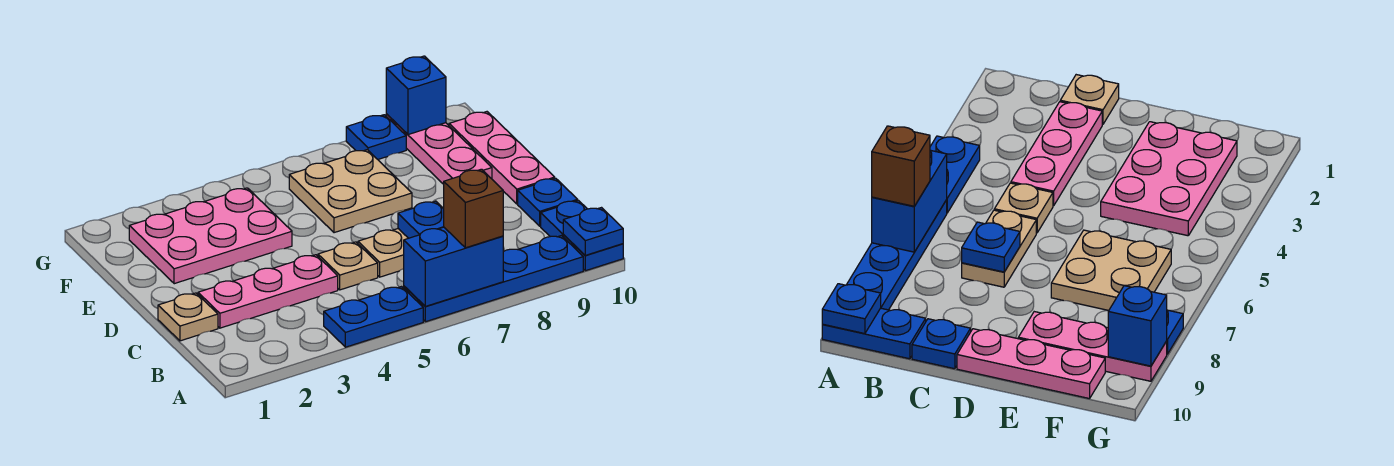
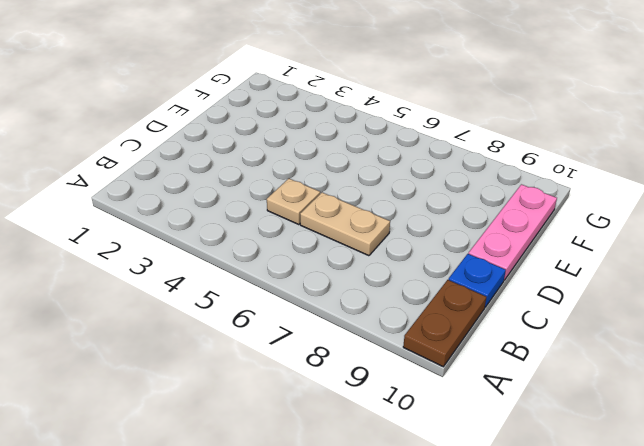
brown plate A10:B10 level 1 -> blue plate A10:B10 level 1
none -> blue plate A4:A5 level 1
none -> blue plate A6:A9 level 1
none -> tan plate C1 level 1

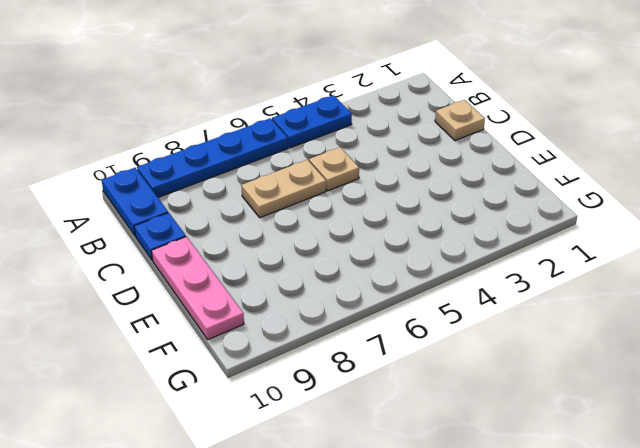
none -> pink plate C2:C4 level 1
none -> pink plate E2:F4 level 1
none -> tan plate E6:F7 level 1

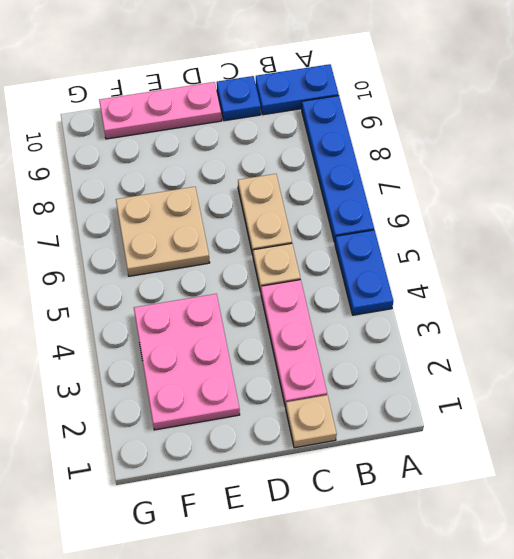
none -> pink plate E9:G9 level 1
none -> blue plate G8 level 1
none -> blue brick A6:A7 level 2

